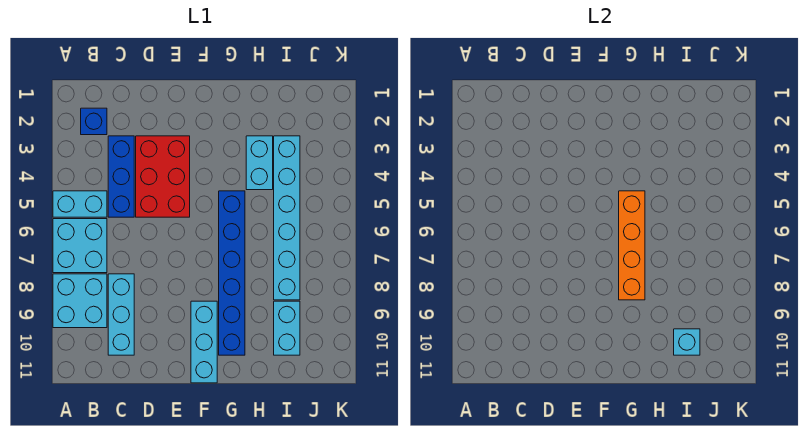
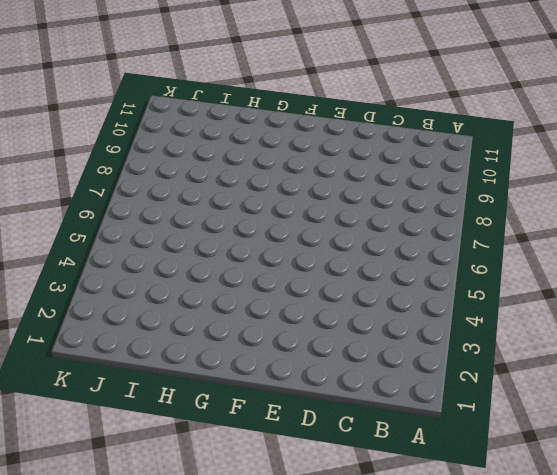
none -> cyan brick A5:B5 level 1
none -> cyan brick A6:B7 level 1
none -> cyan brick A8:B9 level 1

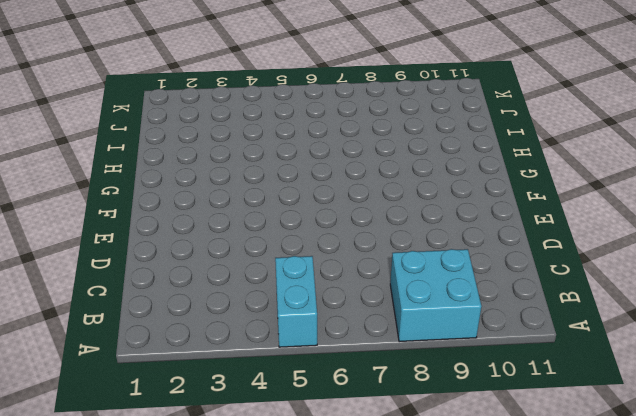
none -> cyan brick A6:B7 level 1
none -> blue brick B2 level 1
none -> blue brick C3:C5 level 1

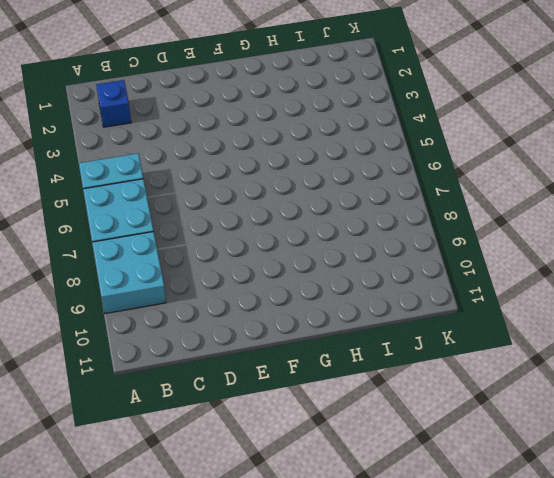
none -> blue brick C3:C5 level 1
none -> cyan brick C8:C10 level 1
none -> red brick D3:E5 level 1

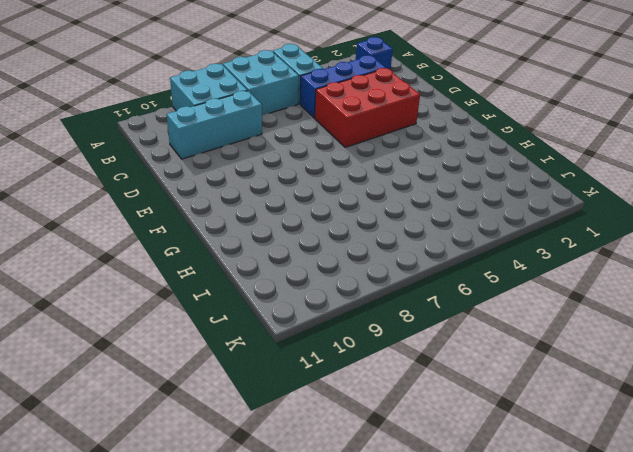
none -> cyan brick F9:F11 level 1
none -> blue brick G5:G10 level 1
none -> cyan brick H3:H4 level 1

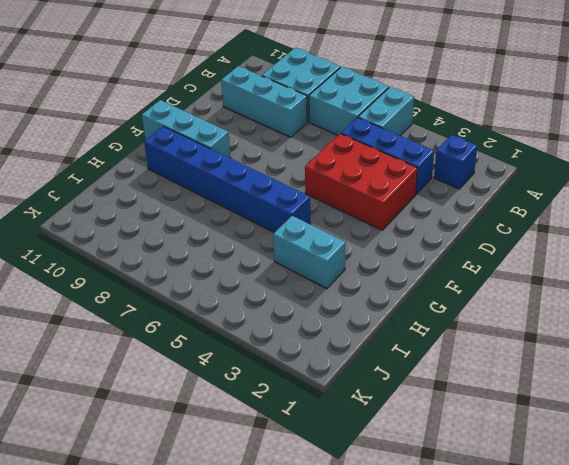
none -> cyan brick I3:I8 level 1
none -> cyan brick I9:I10 level 1
none -> orange brick G5:G8 level 2

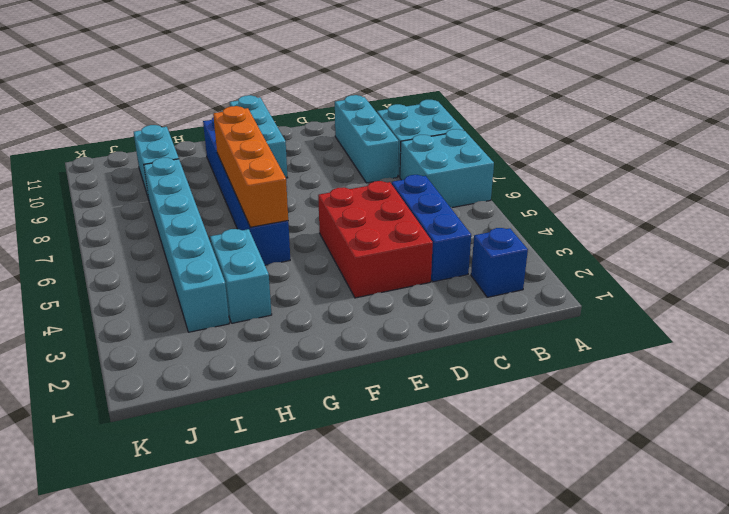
none -> cyan brick A5:B5 level 1
none -> cyan brick I10 level 2

